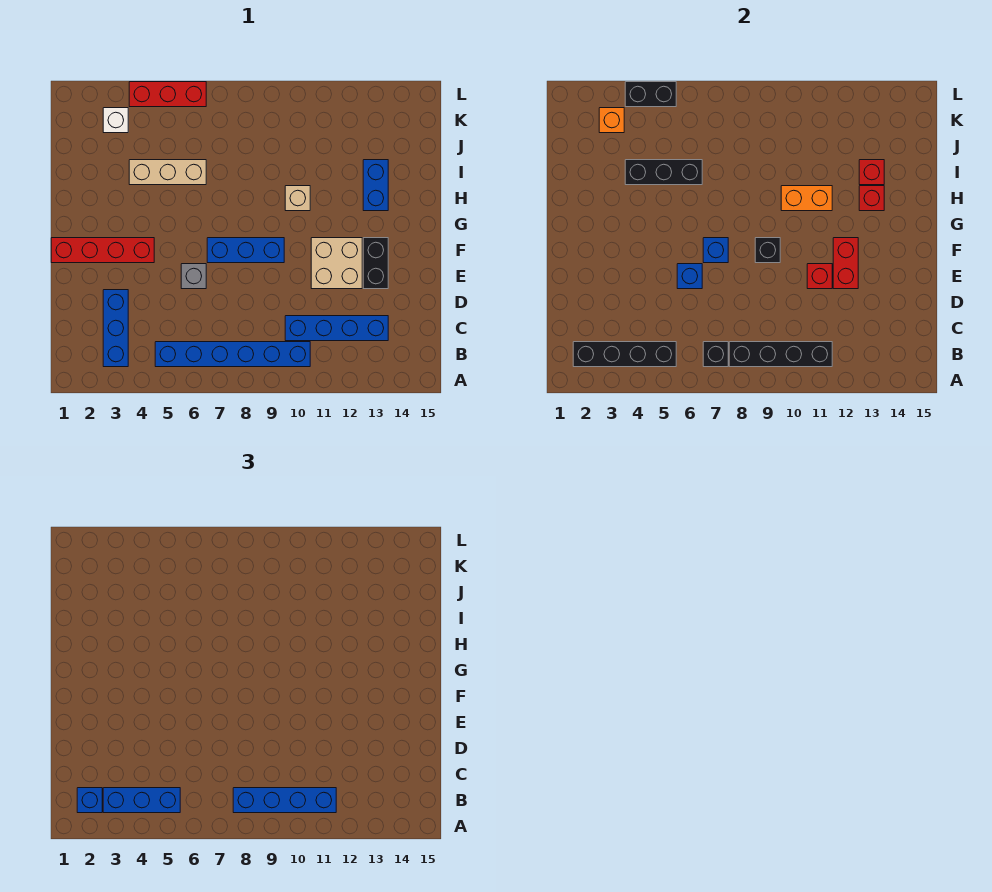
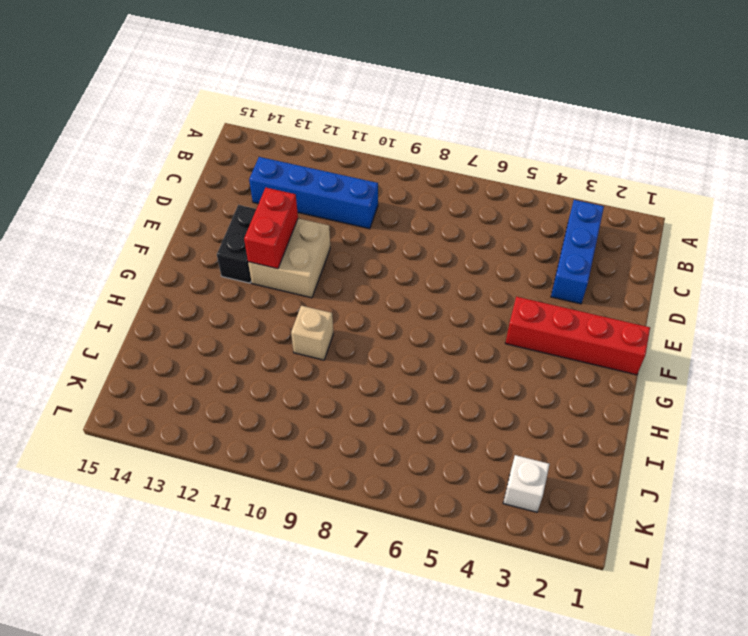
none -> blue brick B5:B10 level 1
none -> grey brick E6 level 1
none -> blue brick F7:F9 level 1
none -> blue brick H13:I13 level 1

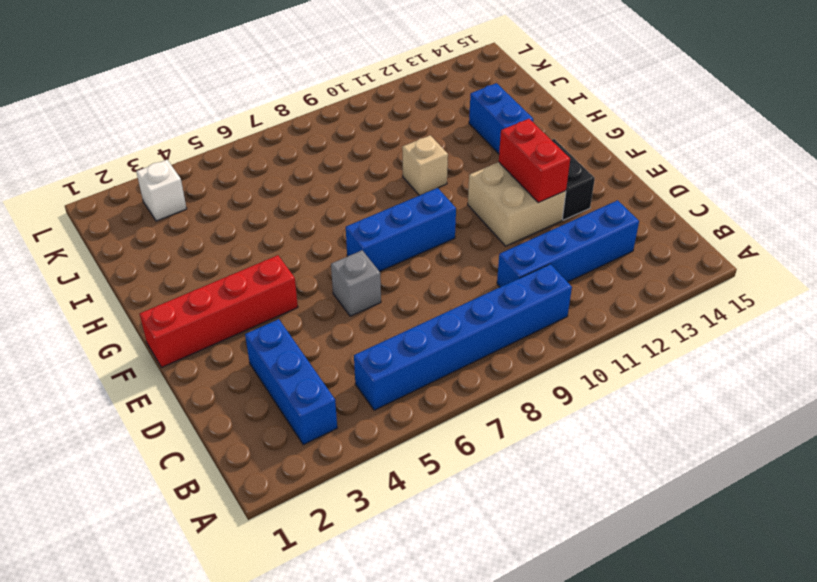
none -> tan brick I4:I6 level 1
none -> red brick L4:L6 level 1
none -> black brick B2:B5 level 2
none -> black brick B7 level 2

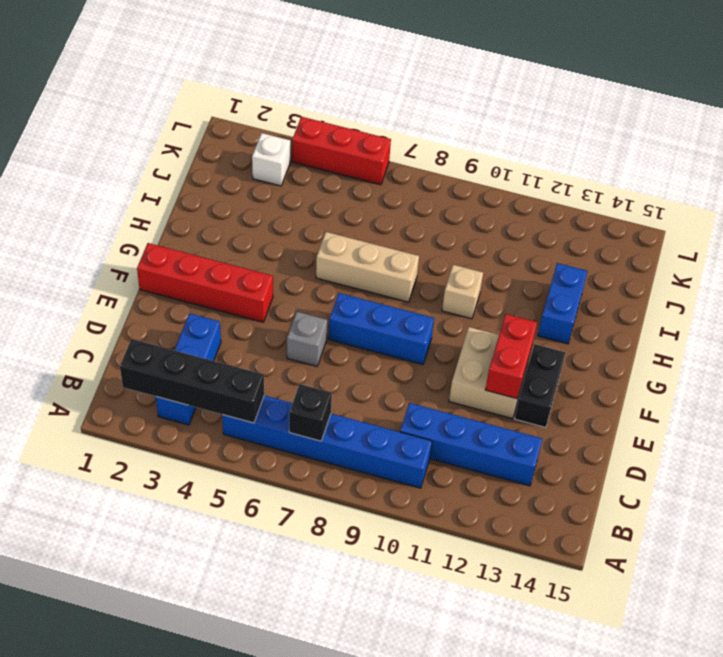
tan brick H6:H8 level 1 -> tan brick I4:I6 level 1
none -> black brick B8:B11 level 2
none -> blue brick E6 level 2
none -> red brick E11 level 2
none -> blue brick F7 level 2

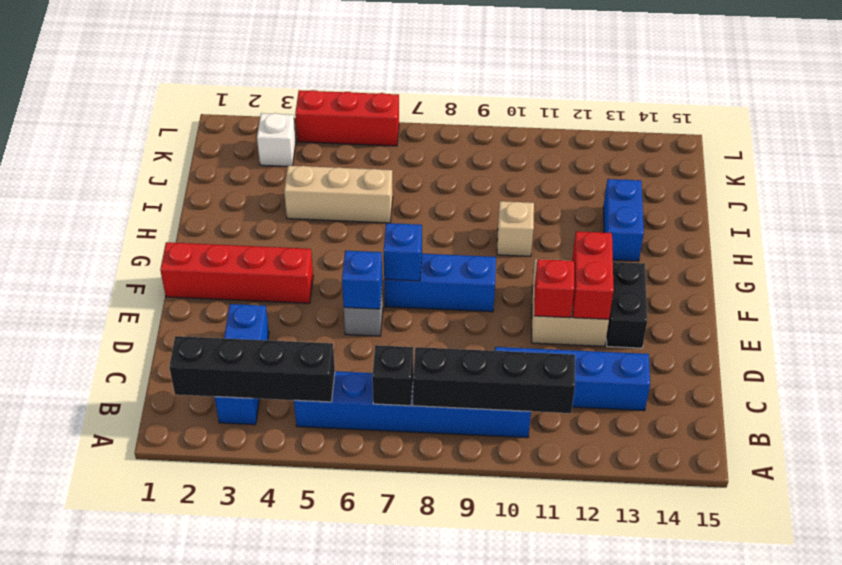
none -> black brick F9 level 2
none -> orange brick H10:H11 level 2
none -> red brick H13 level 2
none -> black brick I4:I6 level 2

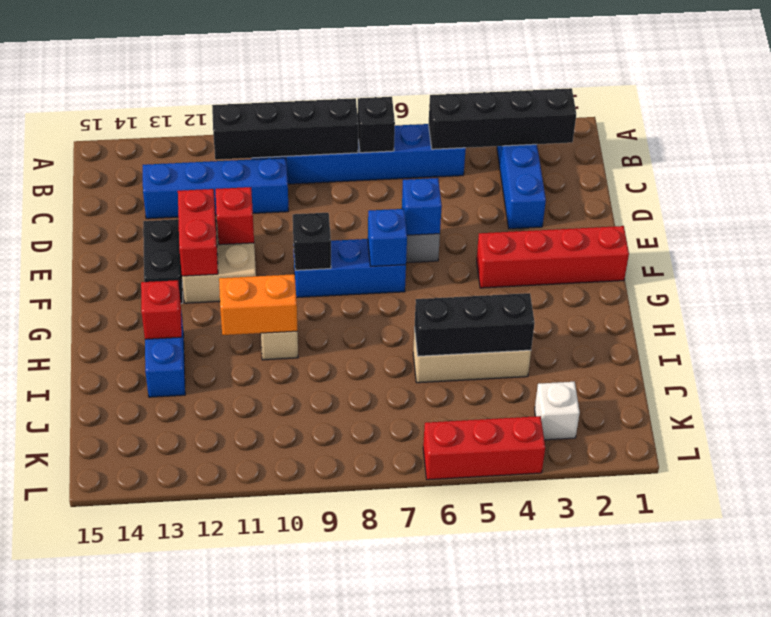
none -> red brick I13 level 2
none -> orange brick K3 level 2
none -> black brick L4:L5 level 2
none -> blue brick B2 level 3

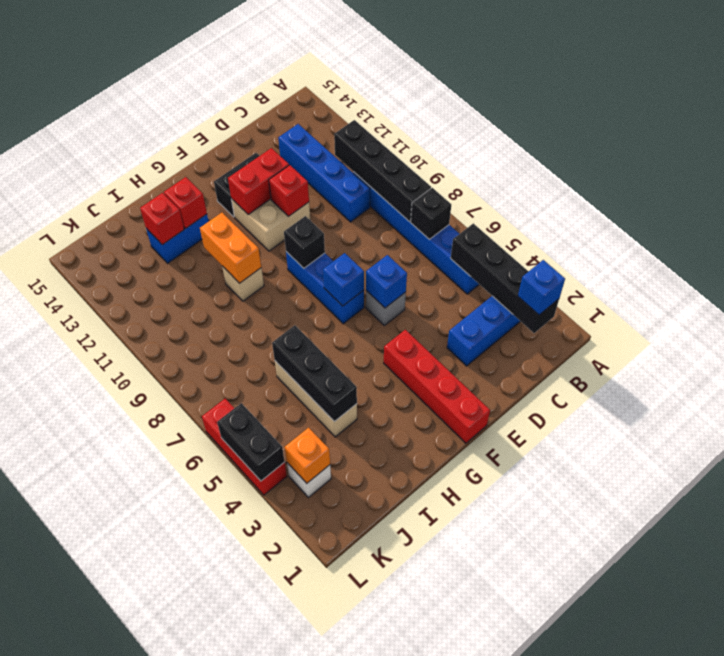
none -> blue brick B3:B5 level 3
none -> blue brick B8:B11 level 3

